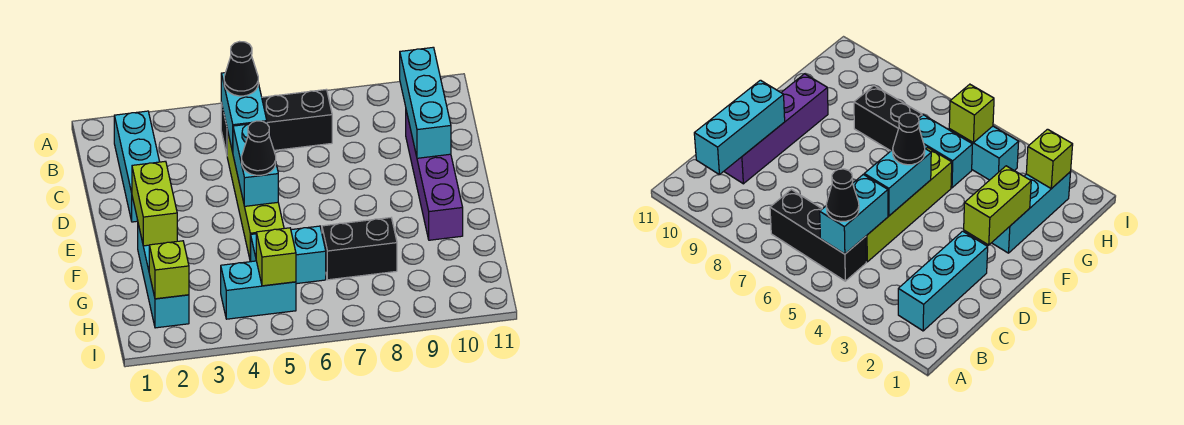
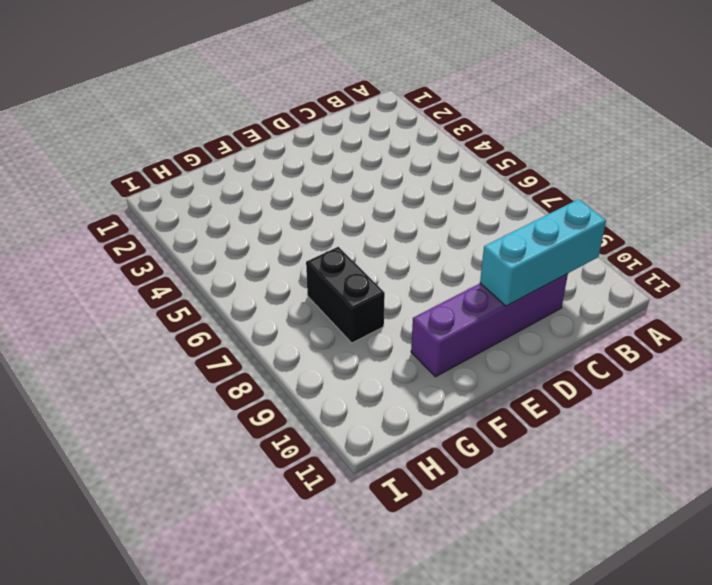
none -> cyan brick B2:D2 level 1
none -> black brick B5:B7 level 1
none -> lime brick C5:F5 level 1

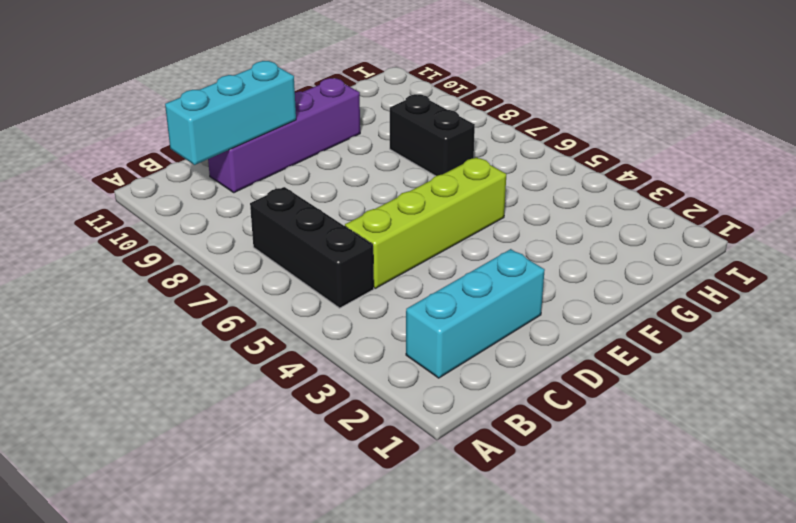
none -> cyan brick F2:H2 level 1
none -> cyan brick G5:G6 level 1
none -> cyan brick H4:H5 level 1

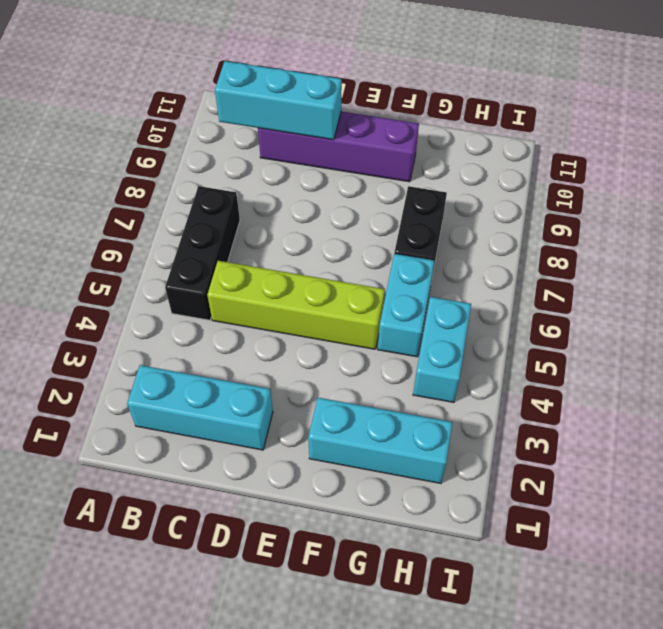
none -> cyan brick B5:C5 level 2
none -> cyan brick D5:E5 level 2
none -> lime brick E2:F2 level 2

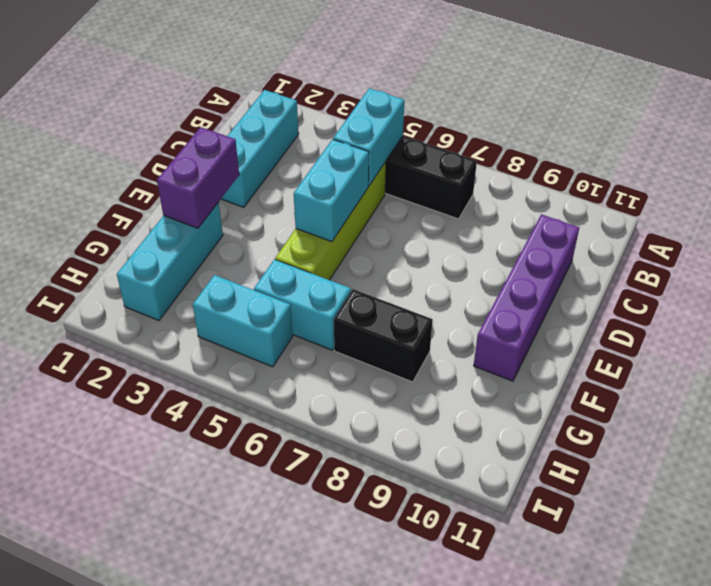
purple brick E2:F2 level 2 -> lime brick E2:F2 level 2
none -> cyan brick B10:D10 level 2
none -> lime brick H2 level 2
none -> lime brick H5 level 2

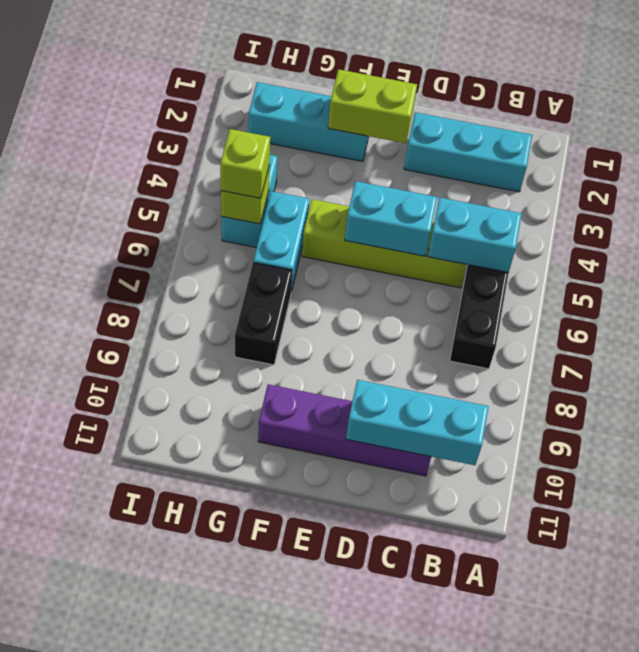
lime brick H5 level 3 -> lime brick H2 level 2
none -> black cone B5 level 3
none -> black cone E5 level 3

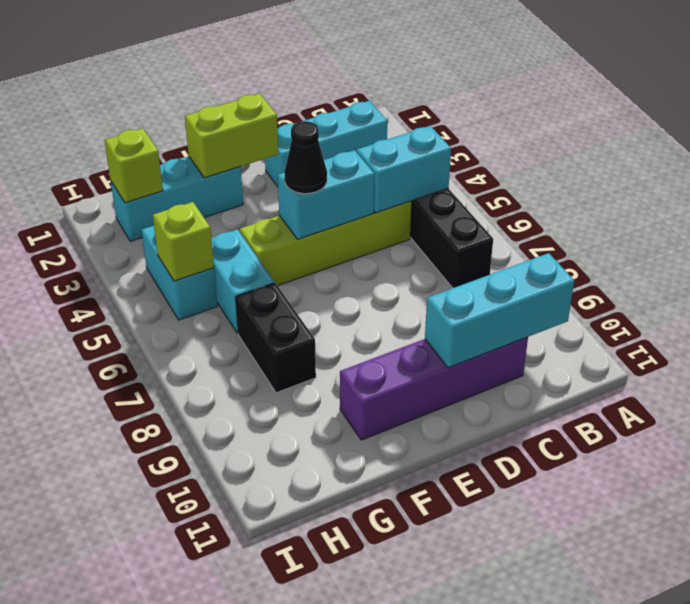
none -> black cone B5 level 3

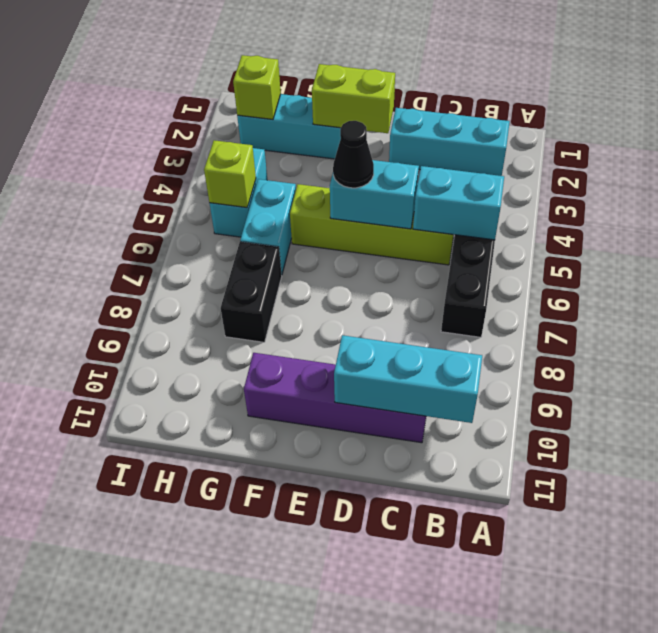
none -> black cone B5 level 3

